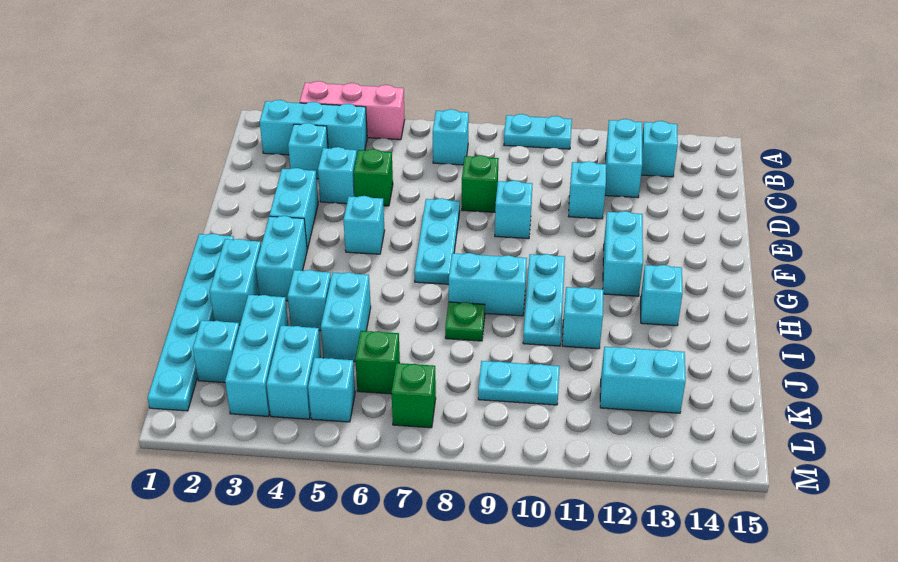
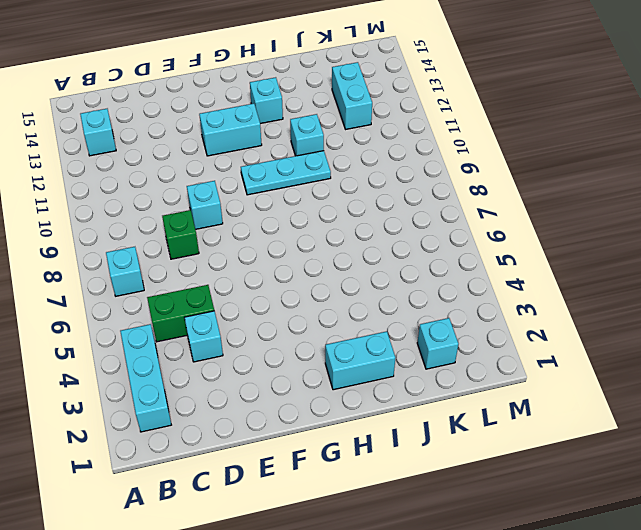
green brick C5:D5 level 1 -> green brick D5 level 1
none -> pink brick A3:A5 level 1
none -> cyan plate A9:A10 level 1
none -> cyan brick B12:C12 level 1
none -> cyan brick C3 level 1

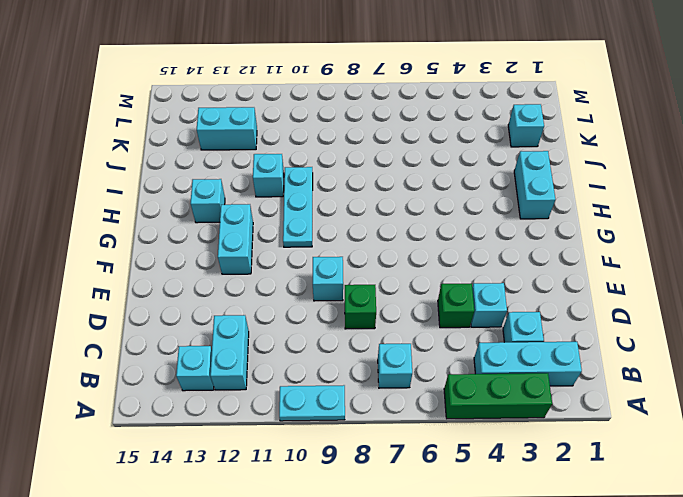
green brick A3:A5 level 1 -> pink brick A3:A5 level 1
none -> cyan brick D11 level 1
none -> cyan brick E3:F3 level 1
none -> cyan plate E7:G7 level 1
none -> cyan brick F5 level 1

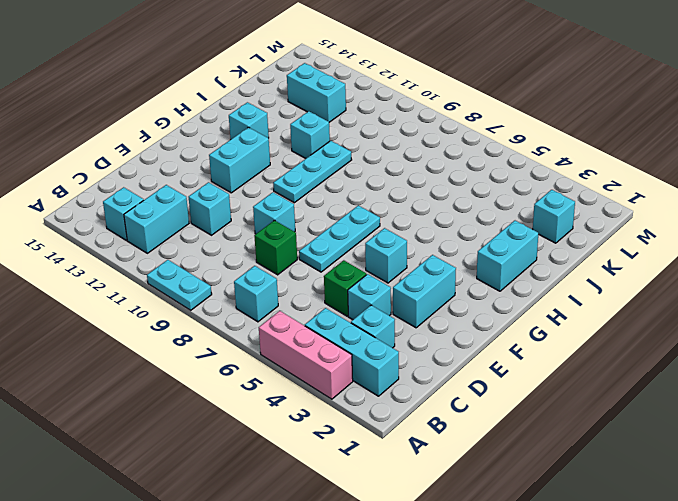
none -> cyan plate G1:L1 level 1
none -> cyan brick G3:H3 level 1
none -> cyan brick H8:H9 level 1
none -> cyan brick I4 level 1

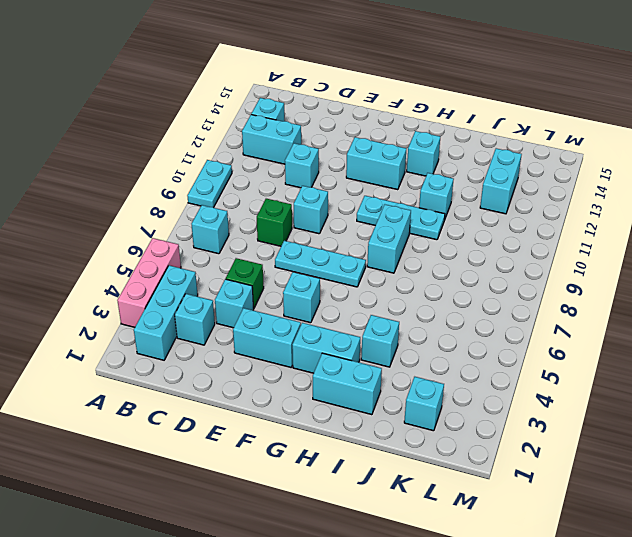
none -> cyan plate G1:L1 level 1
none -> cyan brick I5:J5 level 1
none -> green plate I8 level 1
none -> cyan brick J3:L3 level 1

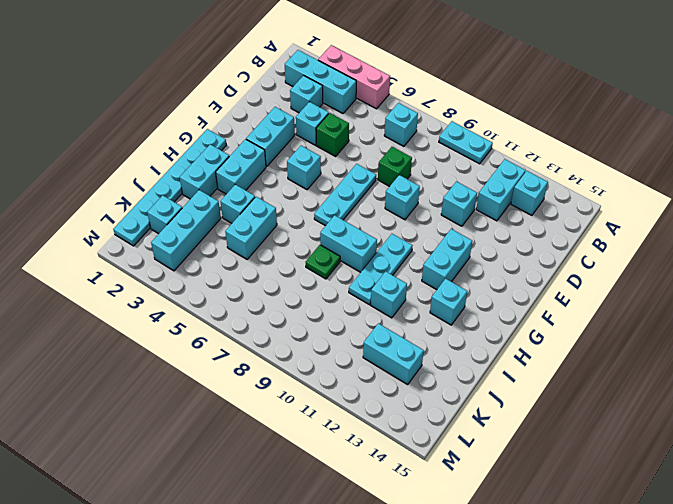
none -> cyan brick K4:L4 level 1
none -> green brick K6 level 1
none -> cyan plate K9:K10 level 1
none -> cyan brick L5 level 1

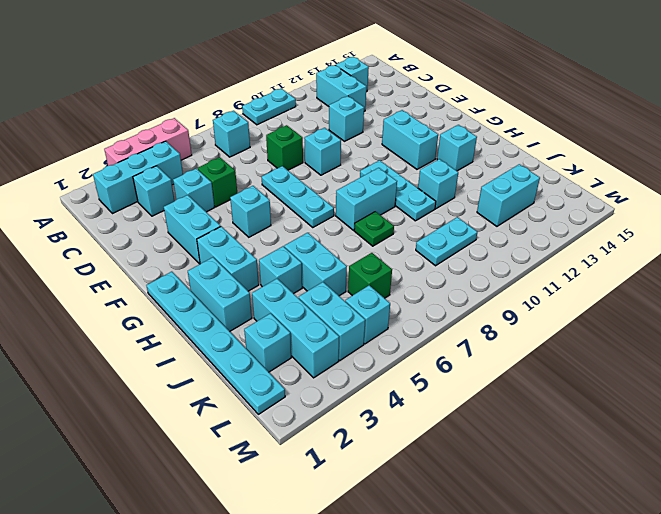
none -> green brick L7 level 1

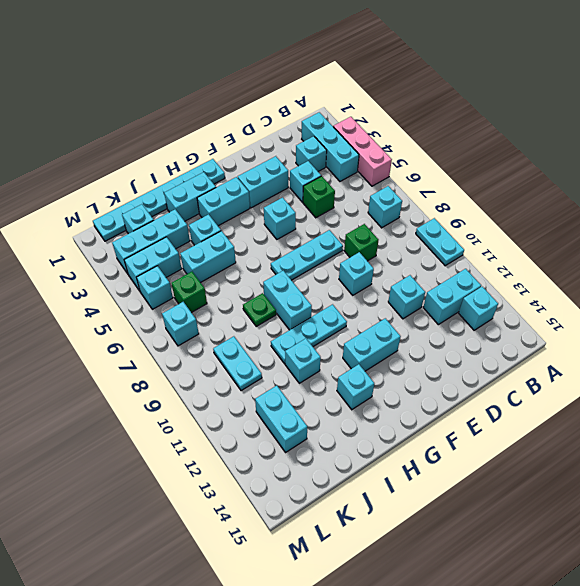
cyan brick L7 level 1 -> green brick L7 level 1

